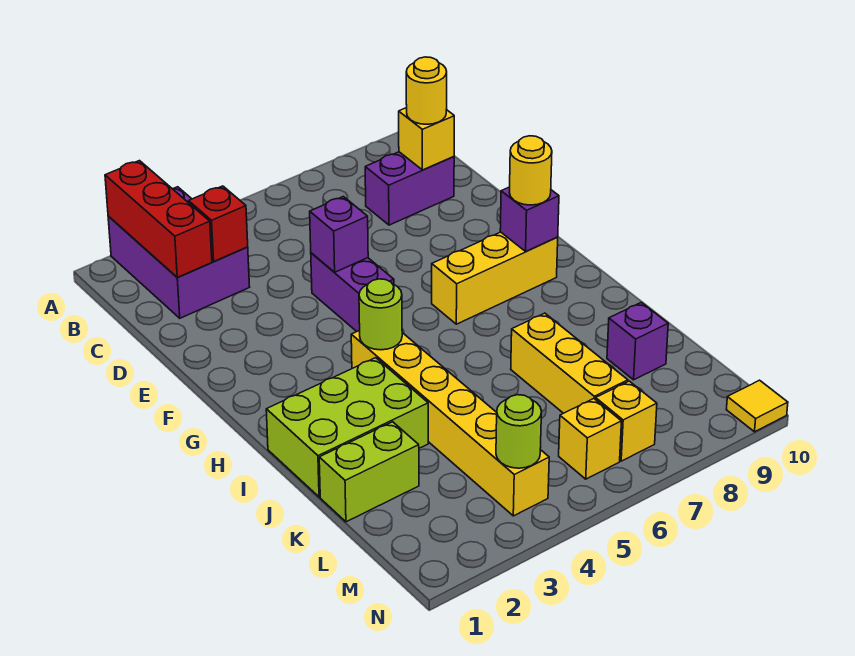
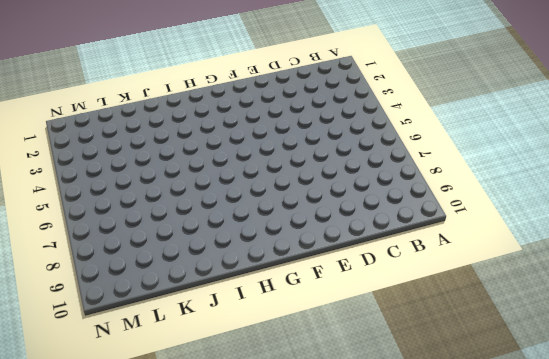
none -> purple brick A2:C3 level 1
none -> purple brick C8:C9 level 1
none -> purple brick E5:F5 level 1

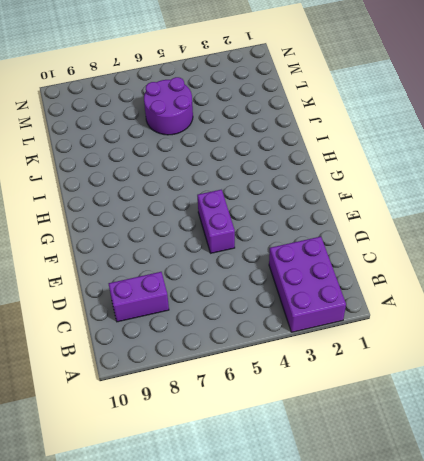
purple round brick K5:L6 level 1 -> none
none -> yellow brick G7:G9 level 1
none -> yellow brick H4:M4 level 1
none -> lime brick I1:J3 level 1

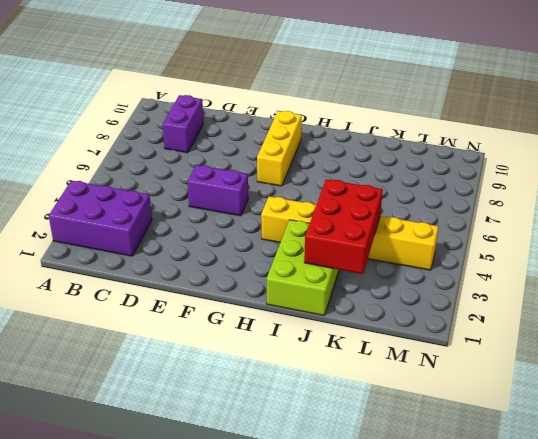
red brick J2:K4 level 2 -> none
none -> yellow brick J7:L7 level 1
none -> lime brick K1:K2 level 1
none -> purple brick K9 level 1

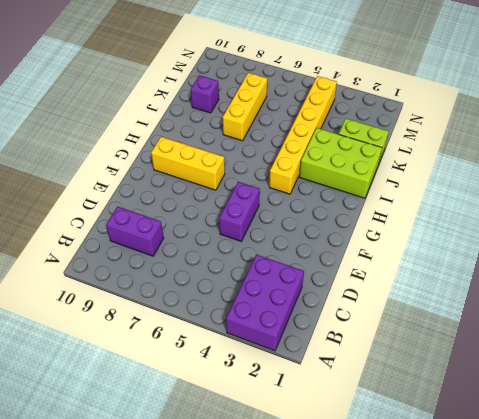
none -> yellow brick M6 level 1
none -> yellow brick M7 level 1
none -> yellow tile N10 level 1

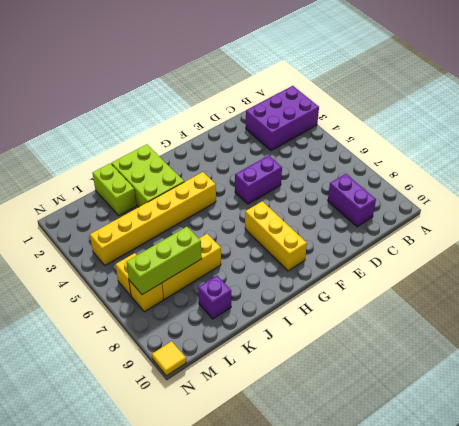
lime brick K7:M7 level 2 -> none
none -> red brick A2:C2 level 2
none -> red brick C3 level 2
none -> yellow brick C9 level 2

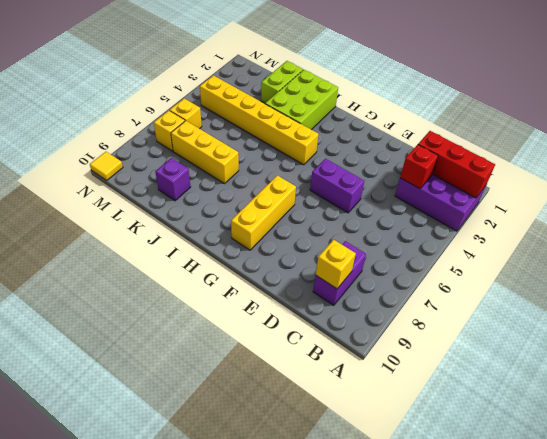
none -> purple brick E5 level 2
none -> purple brick G9 level 2
none -> lime round brick H4 level 2

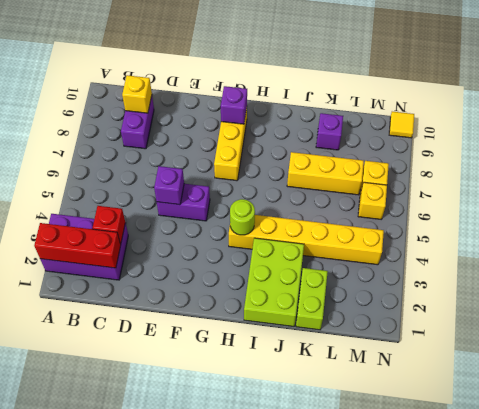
none -> lime round brick M4 level 2
none -> yellow round brick C9 level 3
none -> yellow round brick G9 level 3

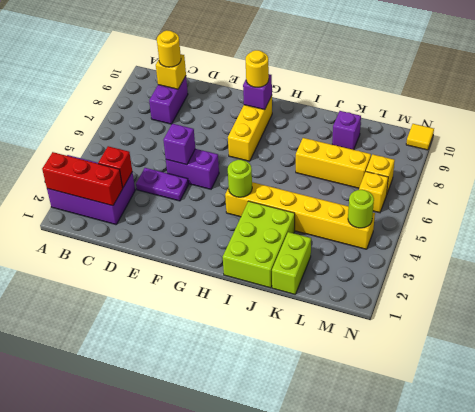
purple plate D4:E4 level 1 -> none

